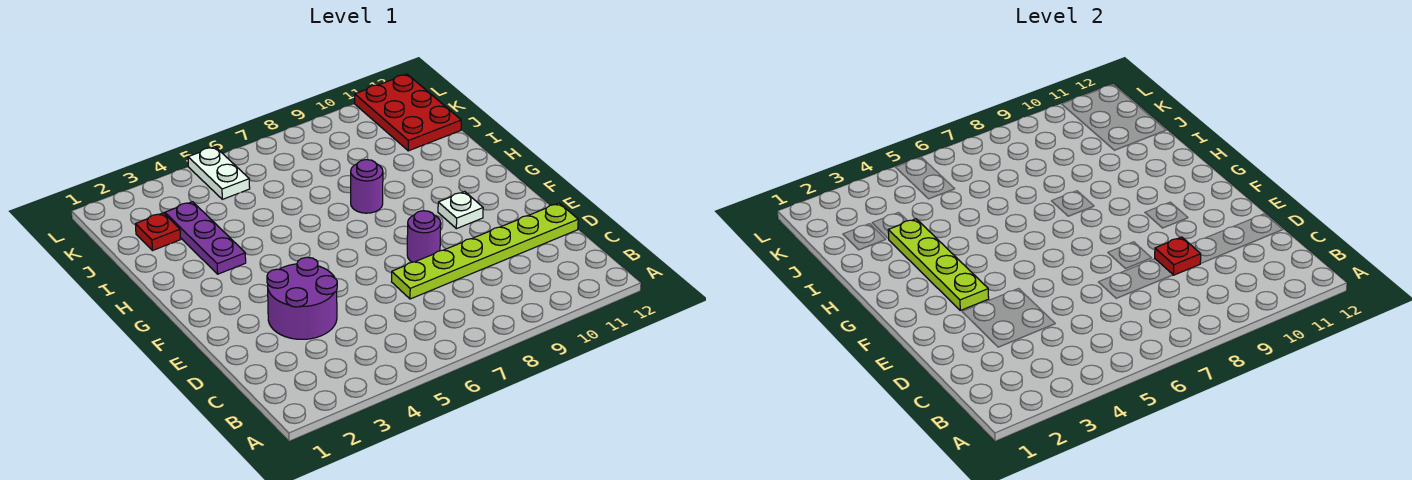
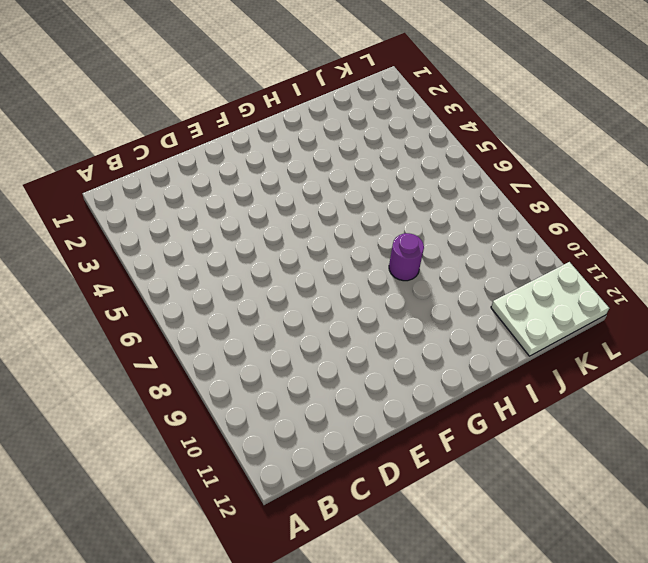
white plate J11:L12 level 1 -> red plate J11:L12 level 1
none -> purple round brick D3:E4 level 1
none -> lime plate D7:D12 level 1

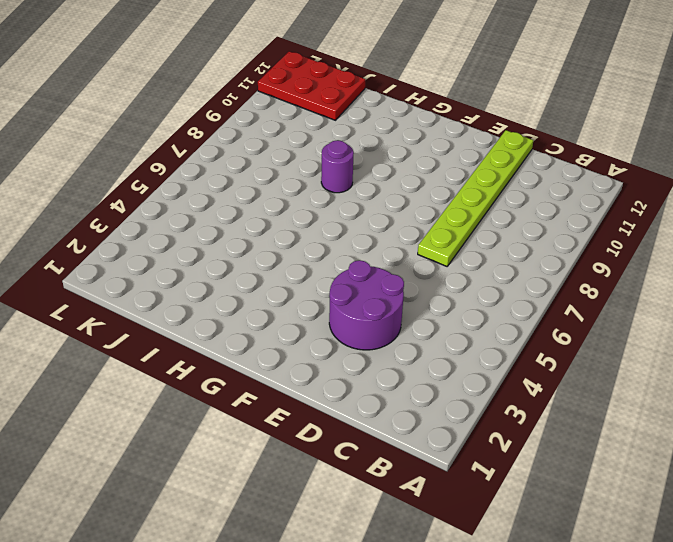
none -> purple round brick E8 level 1
none -> white plate F10 level 1

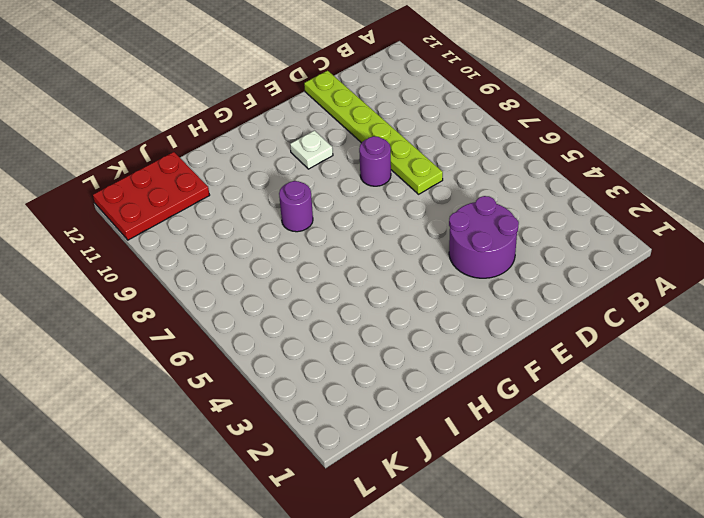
none -> purple plate H3:J3 level 1
none -> red plate J2 level 1

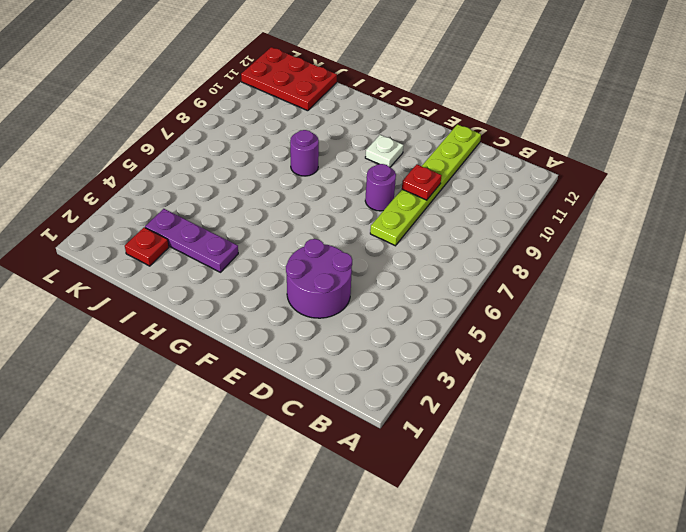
none -> white plate K5:L5 level 1
none -> lime plate F3:I3 level 2

